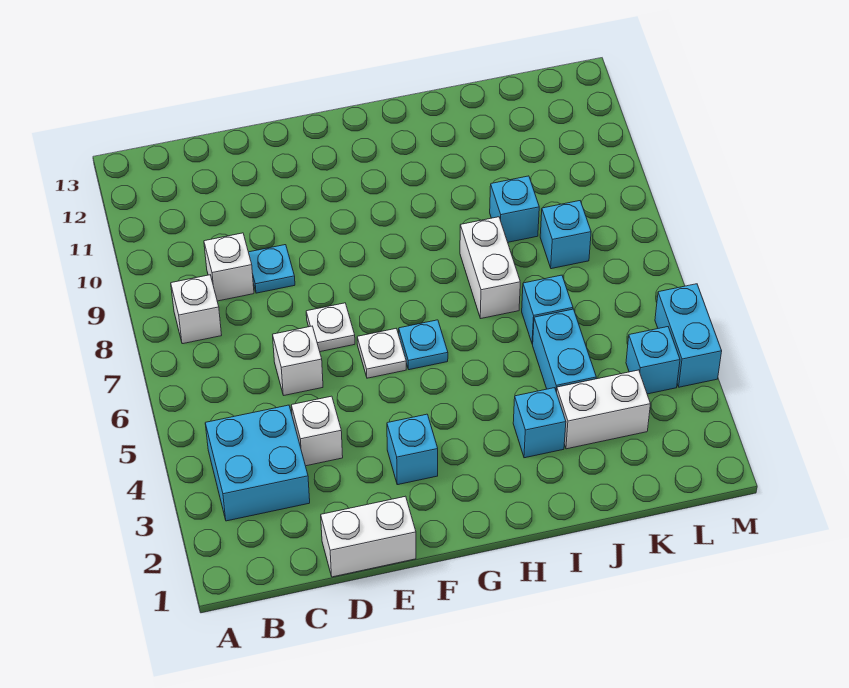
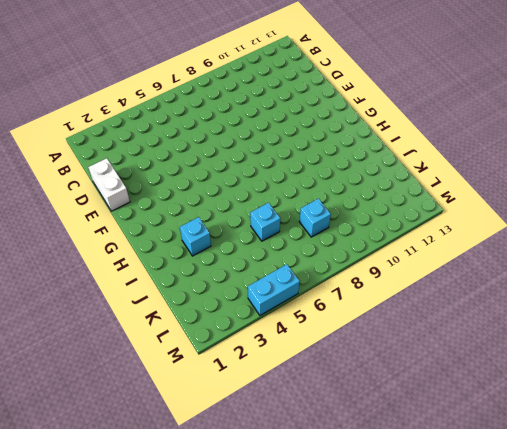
none -> cyan brick B3:C4 level 1
none -> white brick B8 level 1
none -> white brick C9 level 1

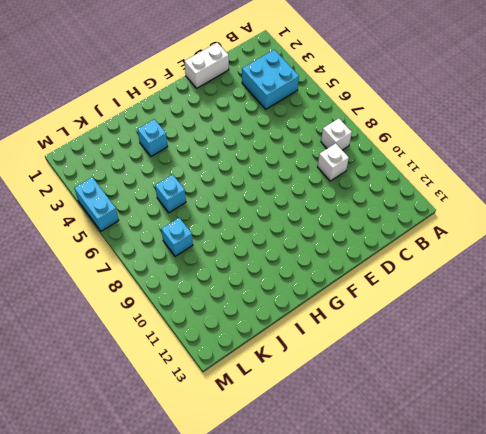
none -> white brick D4 level 1
none -> white brick D6 level 1
none -> cyan plate D9 level 1

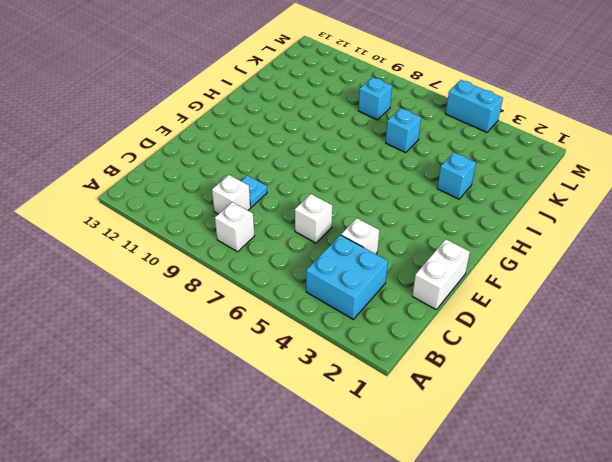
none -> white plate E7 level 1
none -> cyan brick F3 level 1
none -> white plate F6 level 1

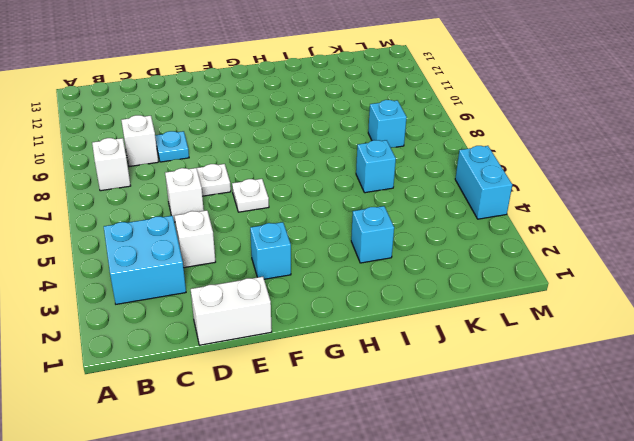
none -> cyan plate G6 level 1
none -> white brick I7:I8 level 1
none -> white brick J3:K3 level 1

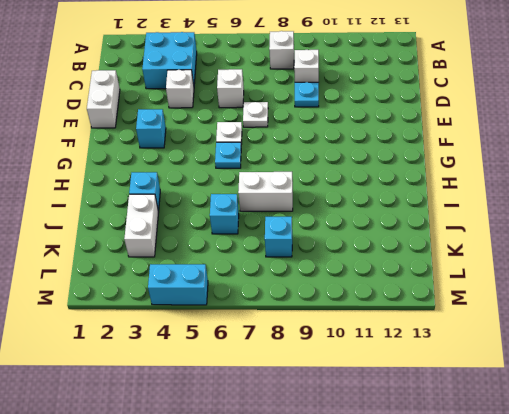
none -> cyan brick J4:J5 level 1
none -> cyan brick J9 level 1
none -> cyan brick L4 level 1

